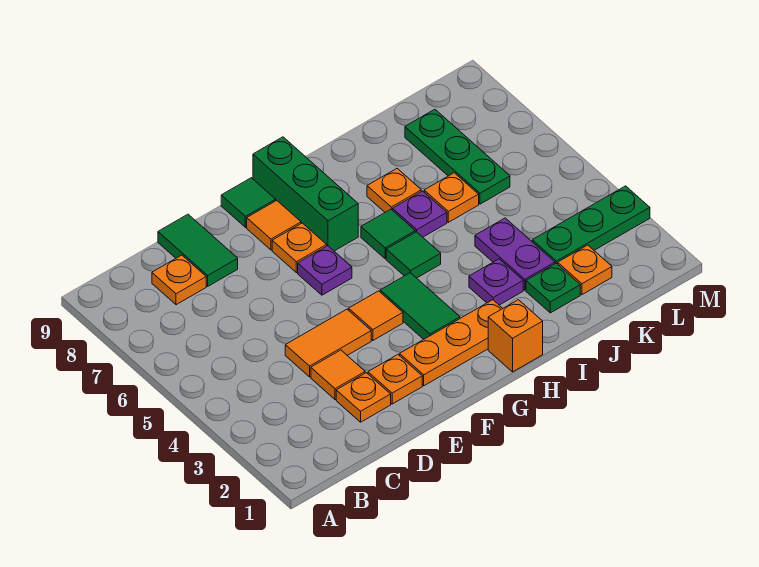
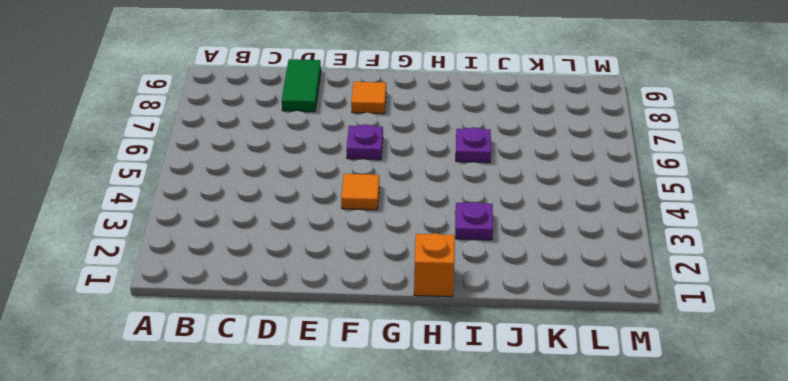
none -> orange plate C8 level 1
none -> orange plate D2 level 1
none -> orange tile D3 level 1

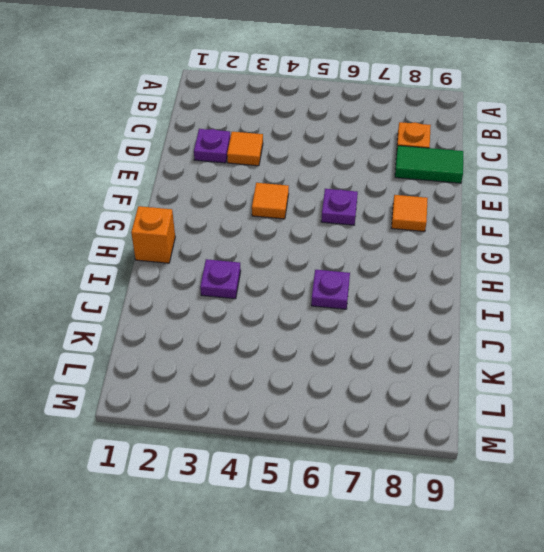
purple plate D2 level 1 -> orange plate D2 level 1
none -> orange tile D4:E4 level 1
none -> orange plate E2 level 1
none -> orange plate F2:H2 level 1

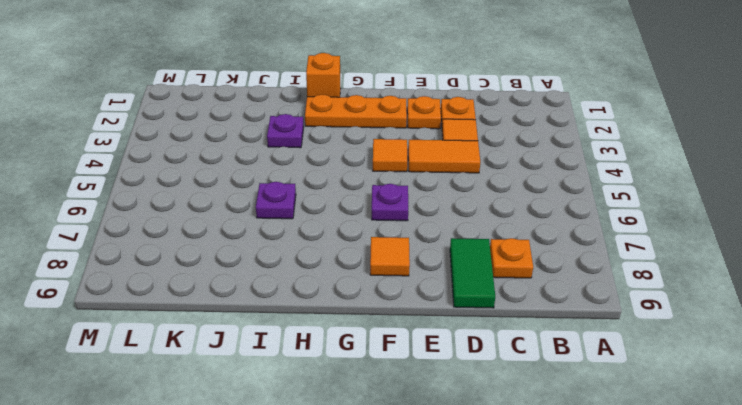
none -> orange plate F7 level 1
none -> green tile F9 level 1
none -> green tile G3:G4 level 1

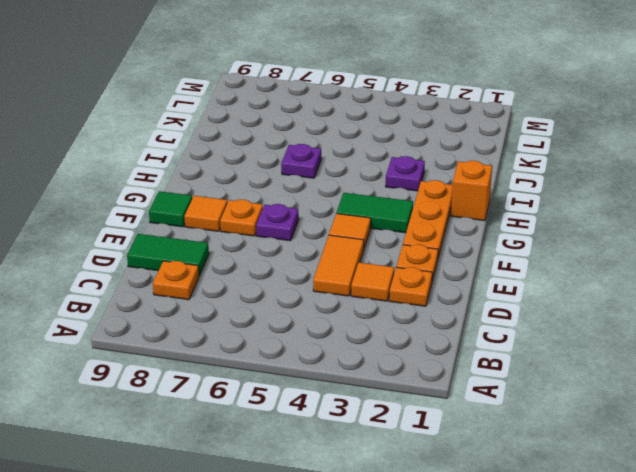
none -> green brick G7:G9 level 1
none -> green tile H5 level 1
none -> green tile H6 level 1

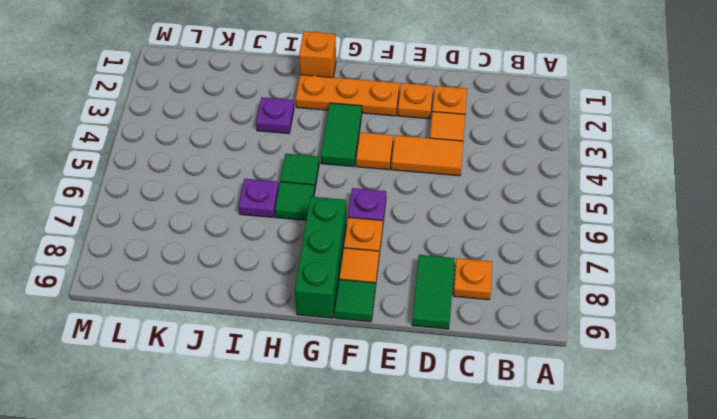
none -> orange plate I7 level 1
none -> green plate J2 level 1
none -> purple plate J3:J4 level 1

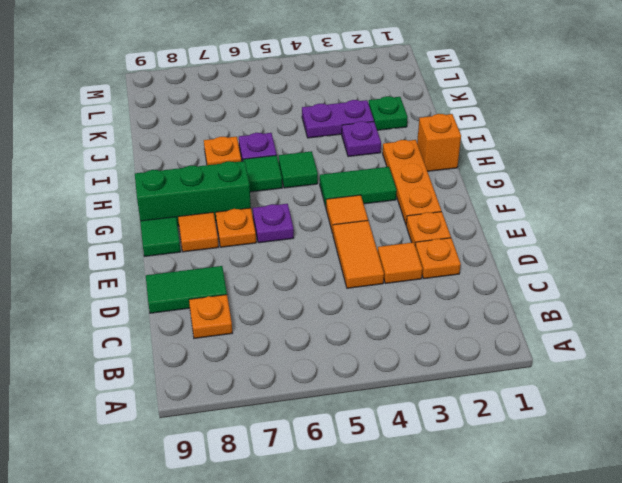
none -> orange plate J6 level 1
none -> orange plate K2 level 1
none -> green plate K3:M3 level 1

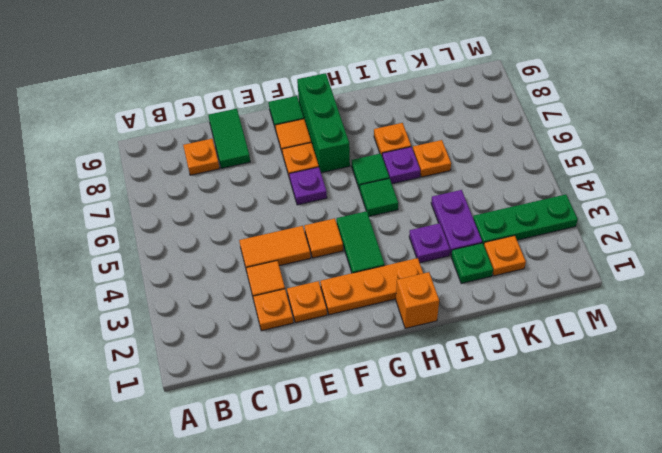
none -> green plate K6:K8 level 1

